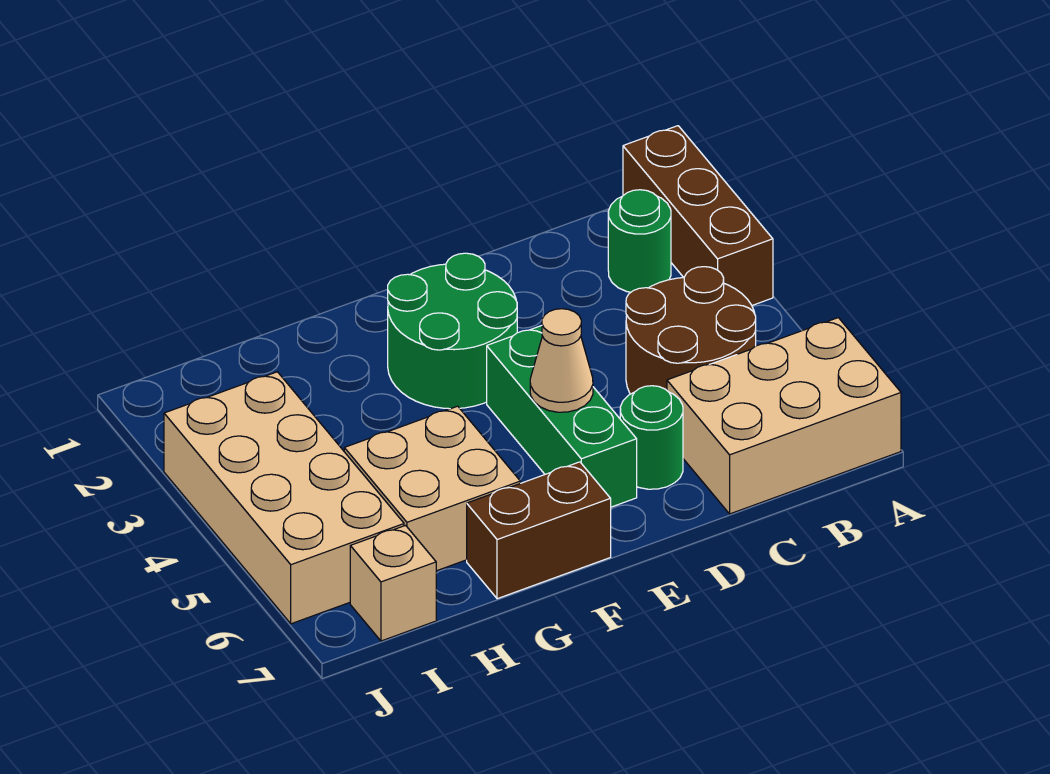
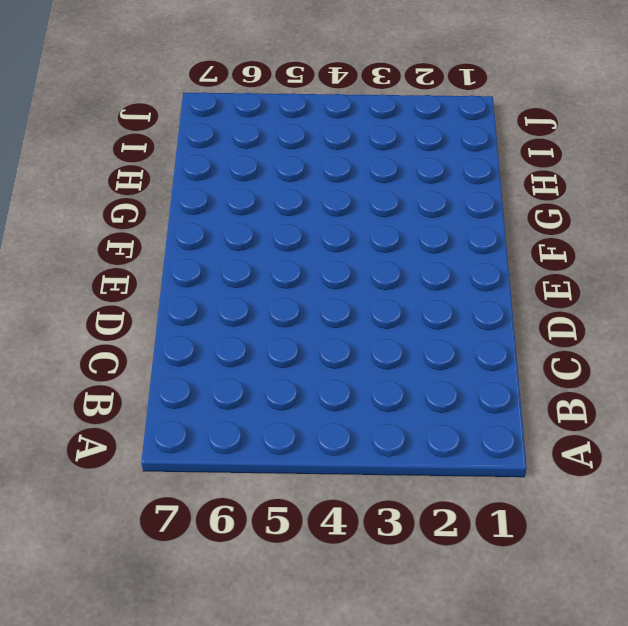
none -> brown brick A1:A3 level 1
none -> tan brick A6:C7 level 1
none -> green round brick B2 level 1

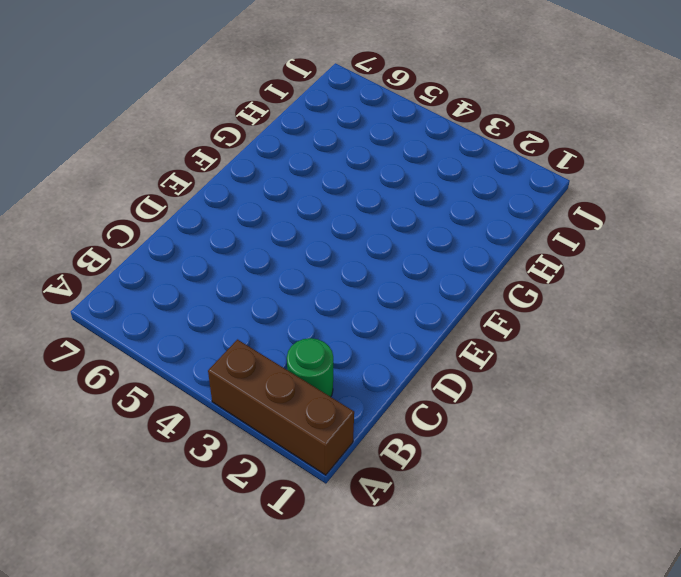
none -> tan brick A6:C7 level 1
none -> brown round brick B4:C5 level 1
none -> green round brick D6 level 1

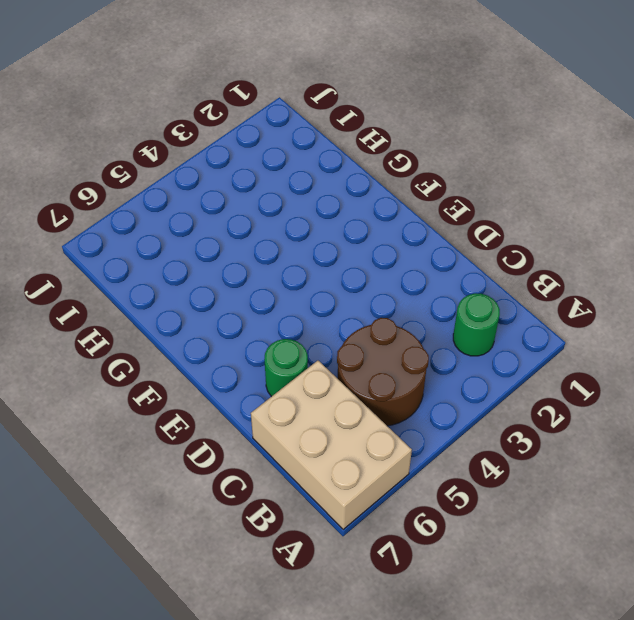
none -> brown brick A1:A3 level 1
none -> green round brick E2:F3 level 1
none -> green brick E4:E6 level 1

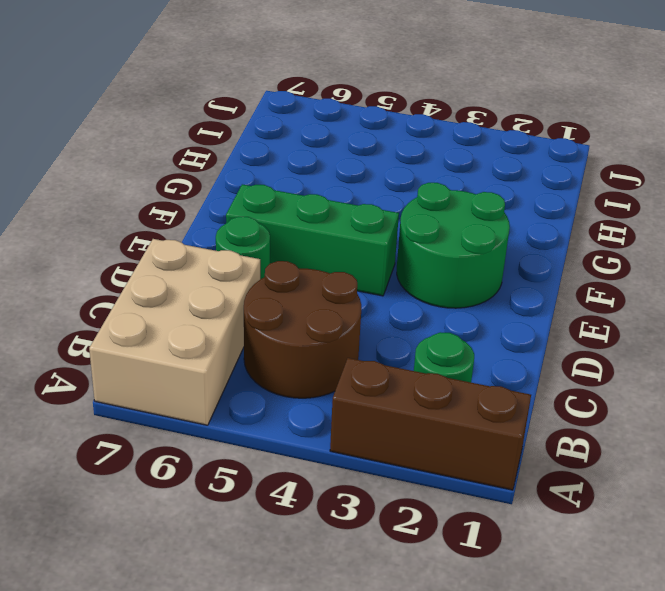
none -> brown brick F7:G7 level 1
none -> tan brick G5:H6 level 1
none -> tan brick I3:J6 level 1

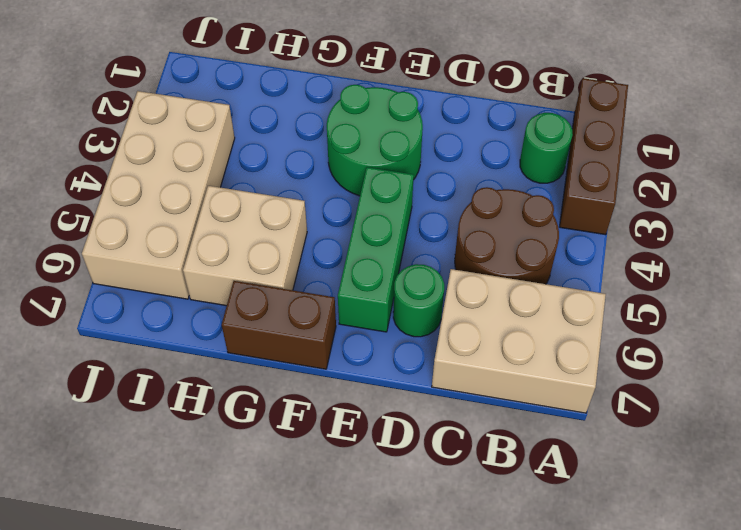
none -> tan brick I7 level 1
none -> tan cone E5 level 2

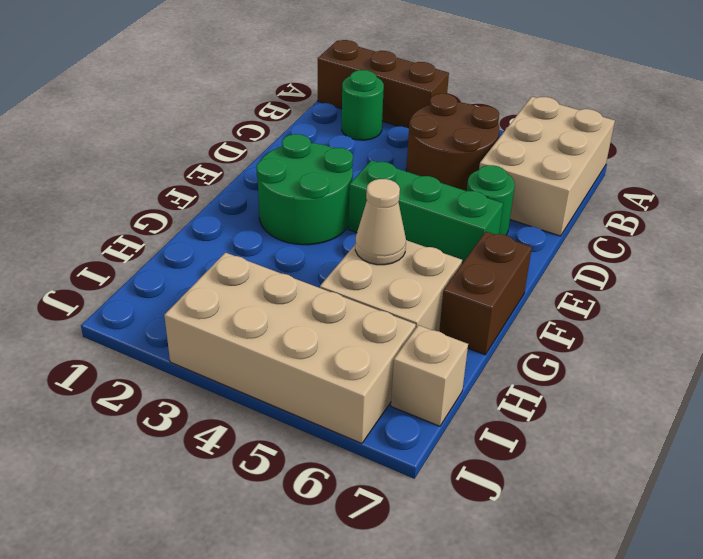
tan cone G5 level 2 -> tan cone E5 level 2

